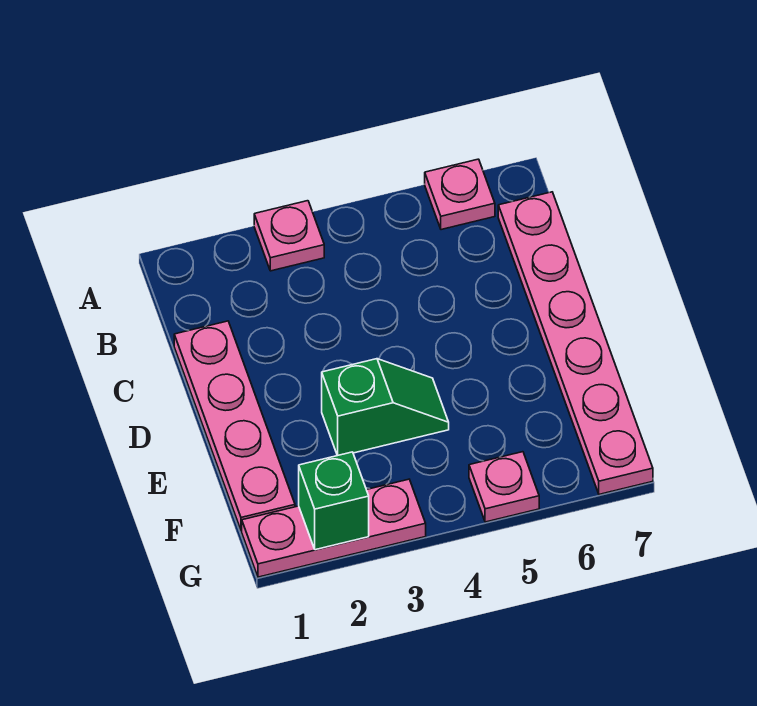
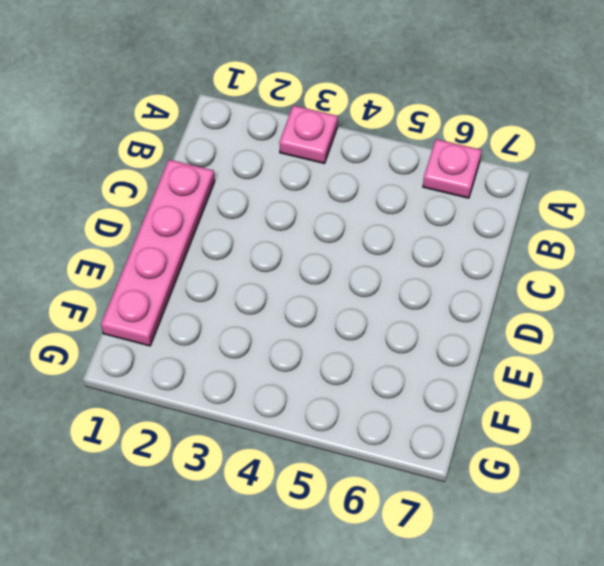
none -> pink plate B7:G7 level 1
none -> green slope E3:E4 level 1 top 3

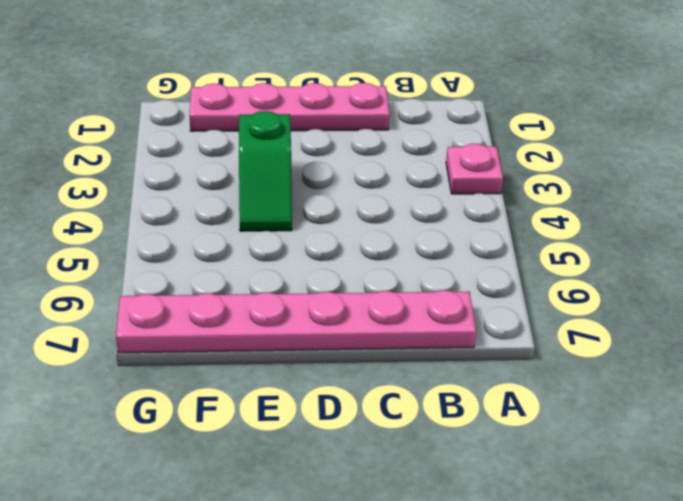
none -> pink plate A6 level 1
none -> pink plate G1:G3 level 1

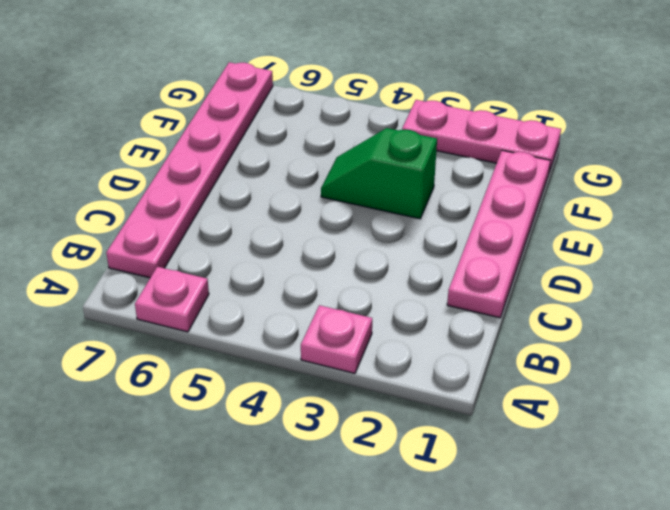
none -> pink plate G5 level 1
none -> green brick G2 level 2

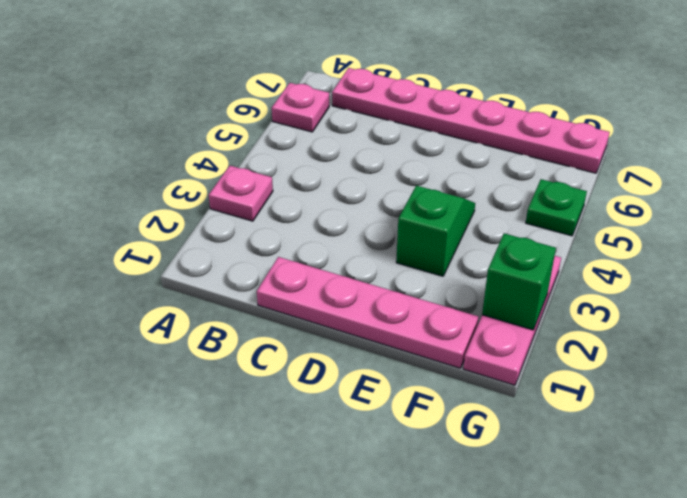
green plate G5 level 1 -> pink plate G5 level 1

